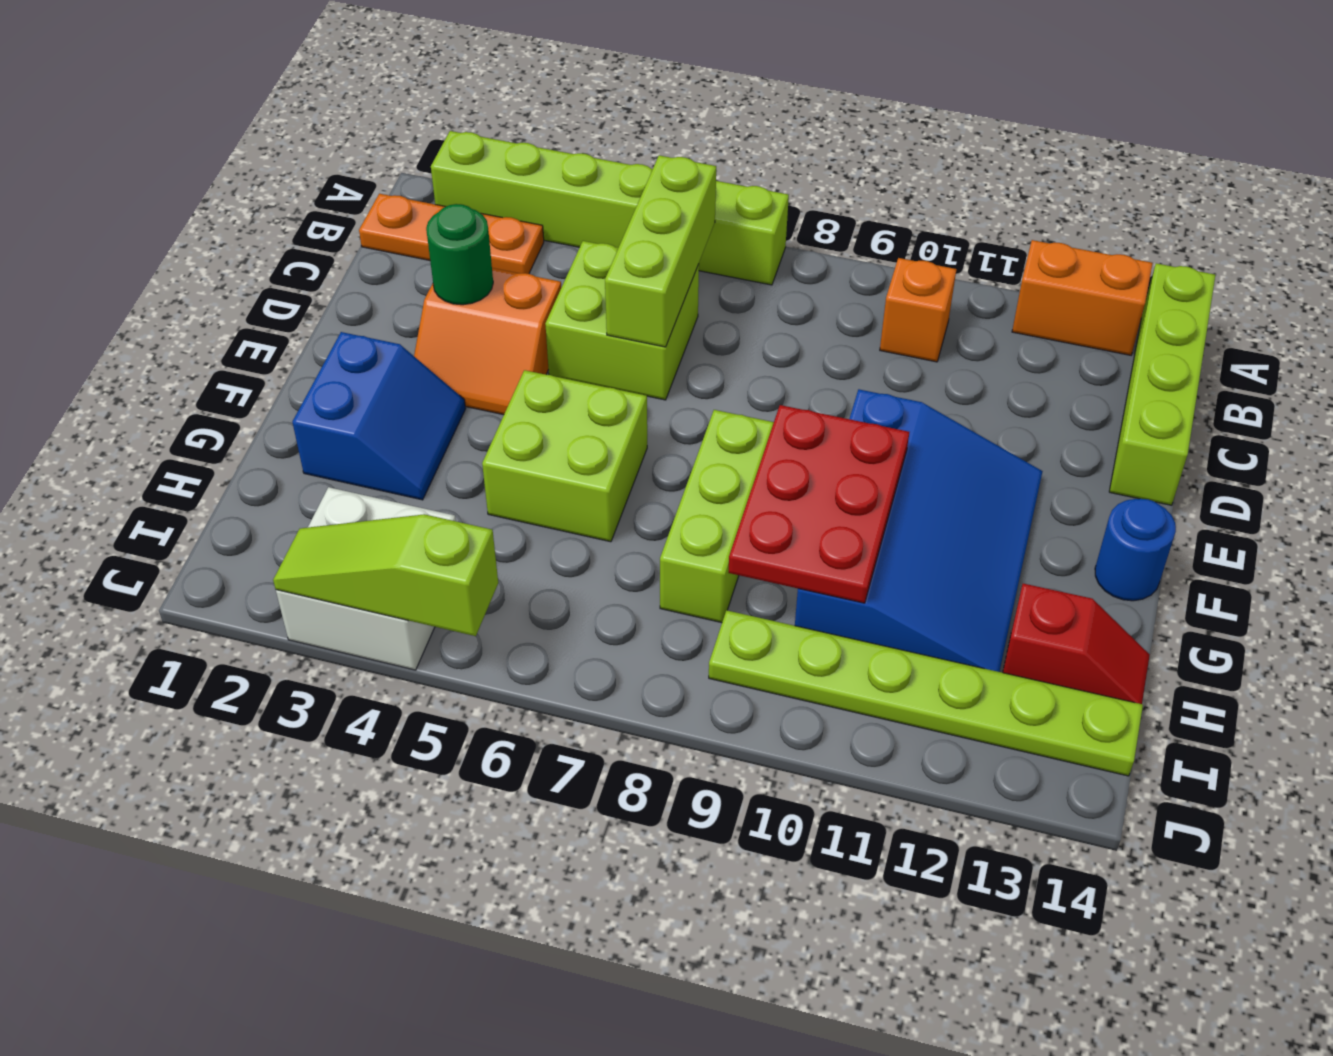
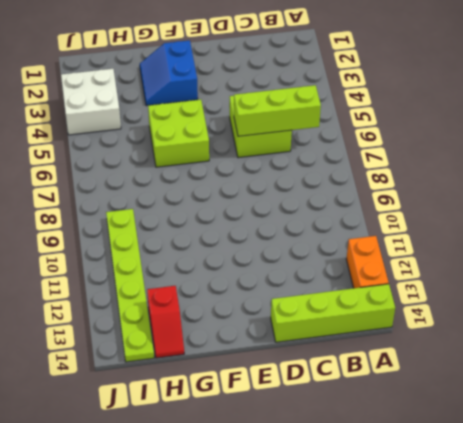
blue slope F2:G3 level 1 top F -> blue slope F2:G3 level 1 top 2
none -> lime brick A2:A7 level 1
none -> orange plate B1:B3 level 1
none -> orange brick B10 level 1

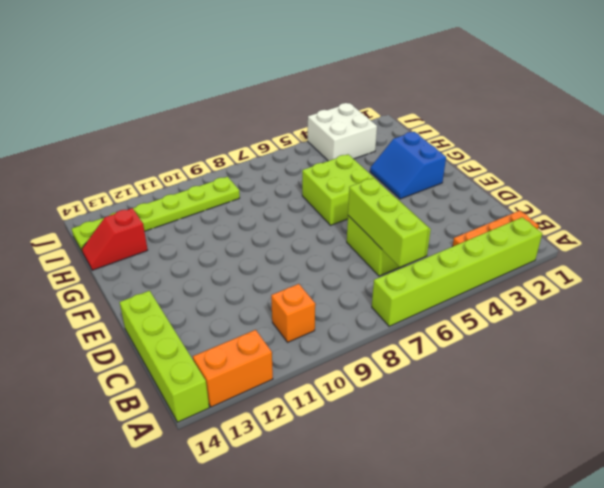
none -> orange slope D3:E4 level 1 top D
none -> blue slope E10:H12 level 1 top 10
none -> lime brick F8:H8 level 1

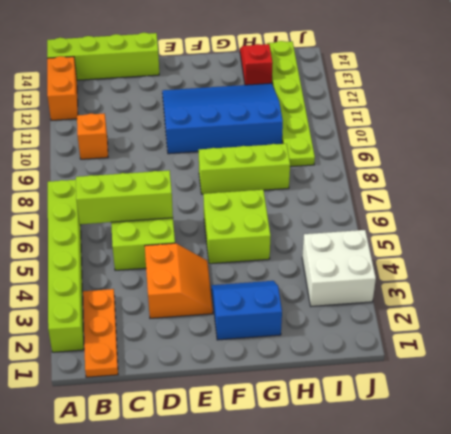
none -> blue round brick F14 level 1
none -> green round brick D3 level 2
none -> red plate F9:H10 level 2

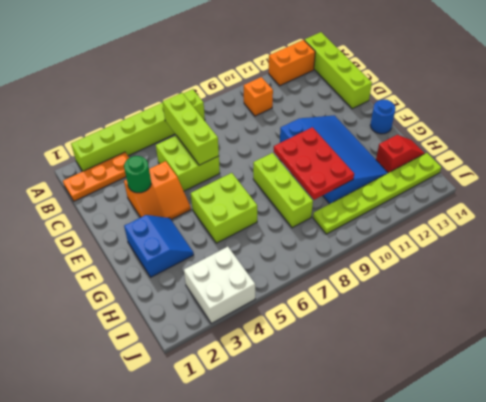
none -> lime slope J3:J5 level 2 top 5

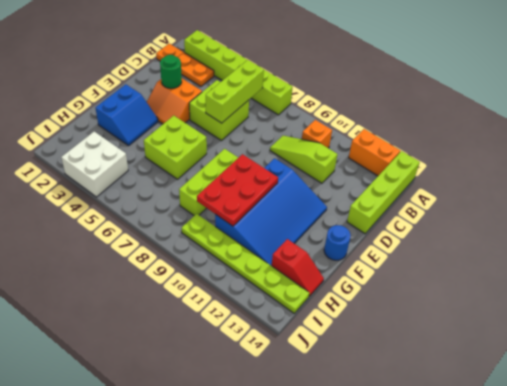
lime slope C9:C11 level 1 top 11 -> lime slope J3:J5 level 2 top 5

